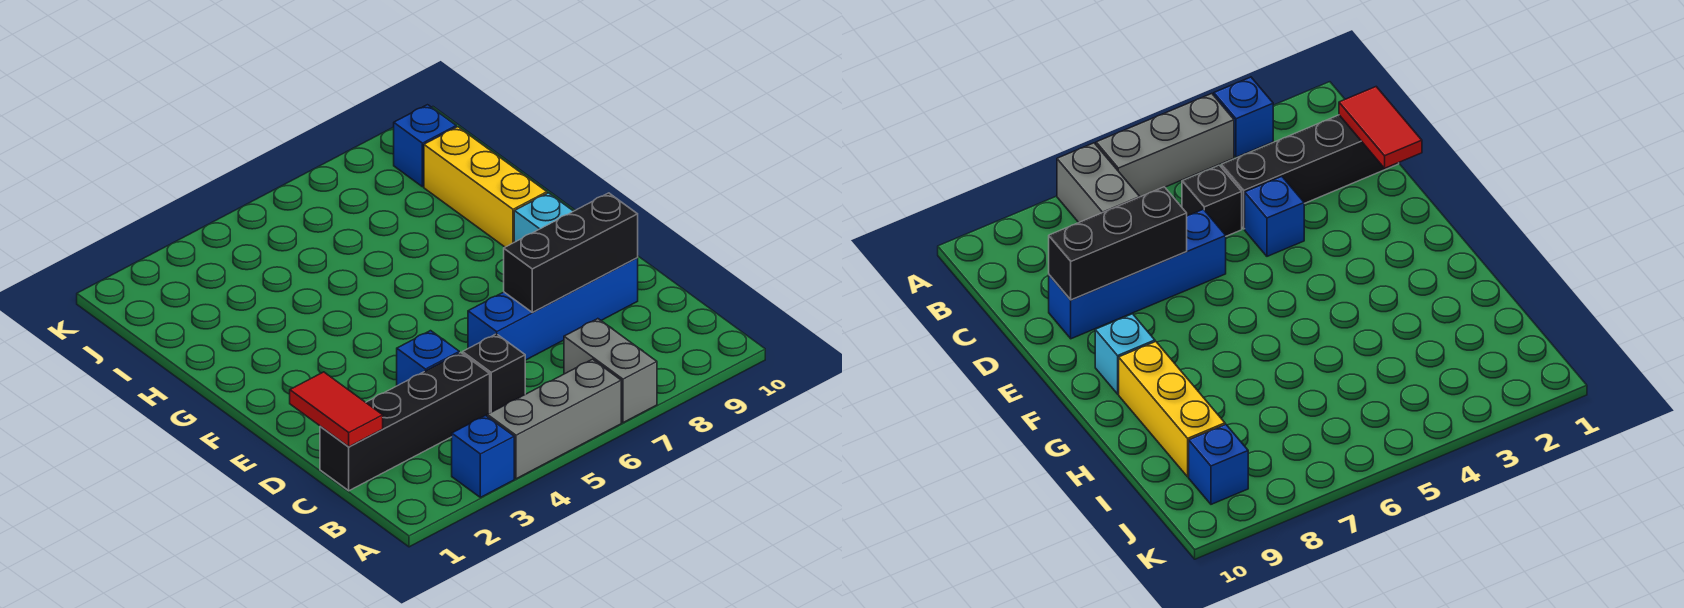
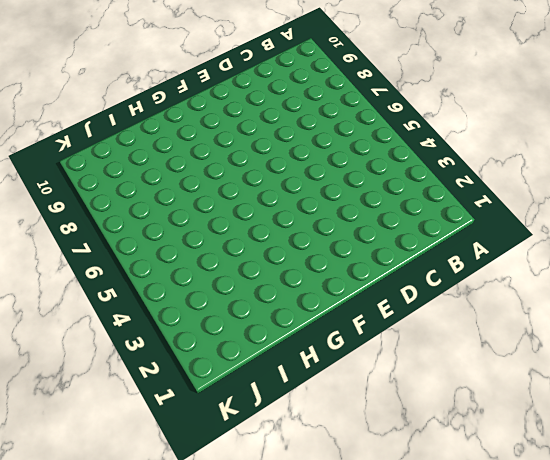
none -> blue brick A3 level 1
none -> grey brick A4:A6 level 1
none -> grey brick A7:B7 level 1

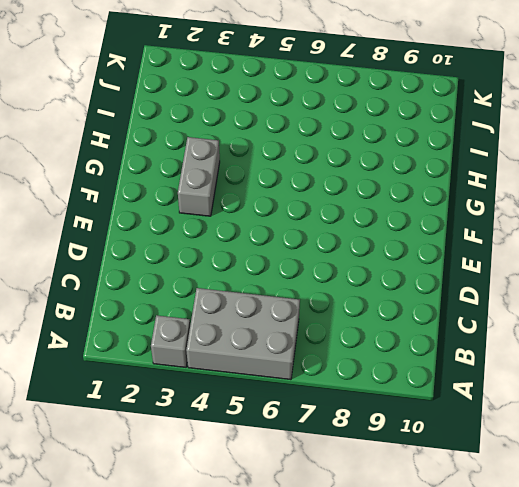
grey brick A3 level 1 -> blue brick A3 level 1
grey brick A4:B6 level 1 -> grey brick A4:A6 level 1
grey brick F3:G3 level 1 -> grey brick A7:B7 level 1
none -> black brick C1:C4 level 1
none -> black brick C5 level 1
none -> blue brick D4 level 1

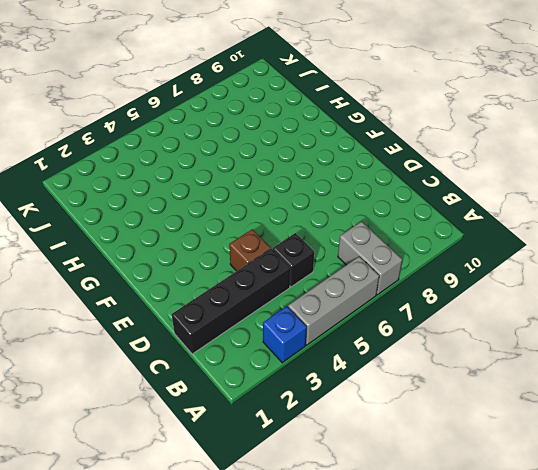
brown brick D4 level 1 -> blue brick D4 level 1
none -> blue brick D6:D9 level 1
none -> cyan brick F9 level 1
none -> yellow brick G9:I9 level 1

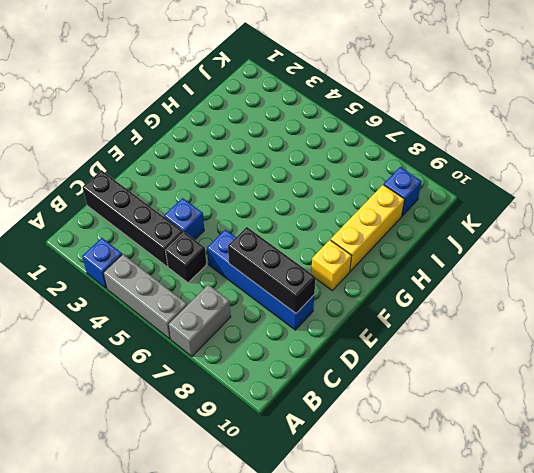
yellow brick F9 level 1 -> cyan brick F9 level 1
none -> red tile C1:D1 level 2

